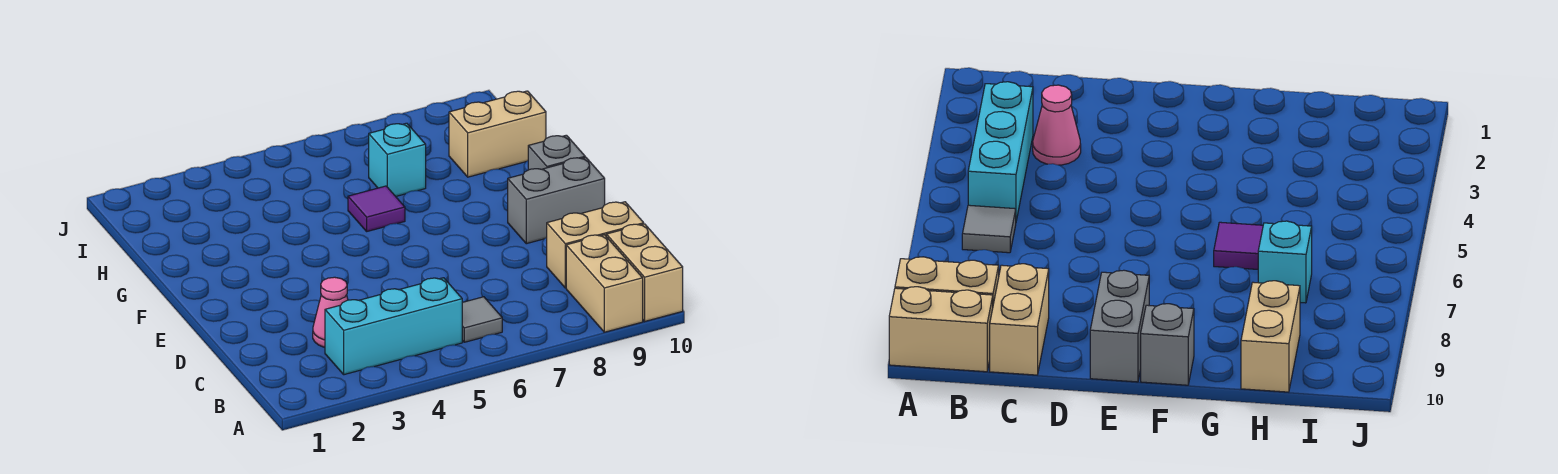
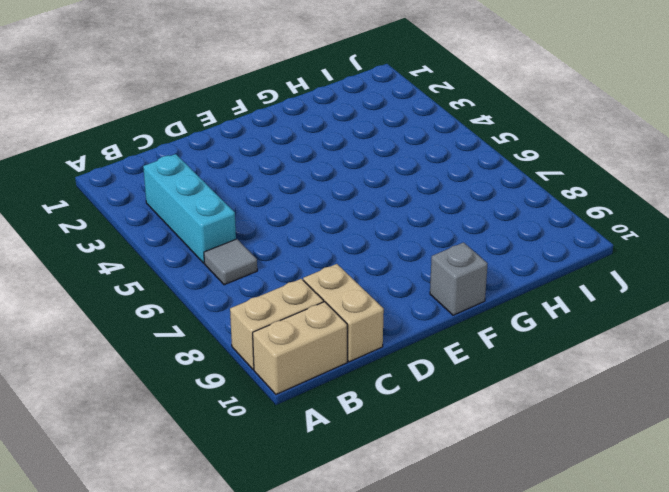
none -> pink cone C3 level 1
none -> grey brick E9:E10 level 1

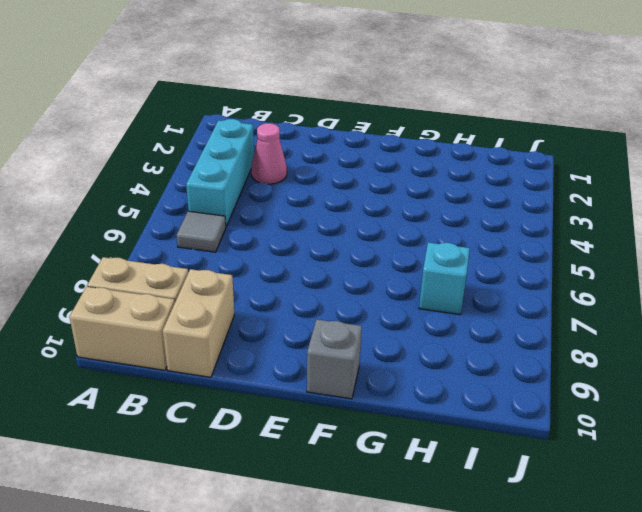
none -> grey brick E9:E10 level 1
none -> purple tile G6 level 1

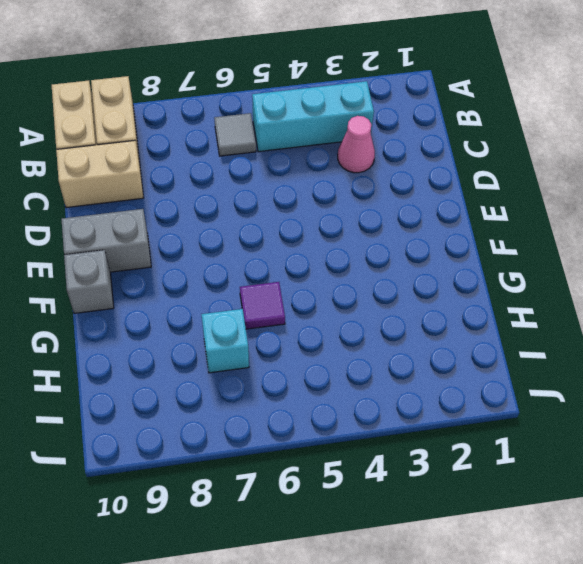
none -> tan brick H9:H10 level 1

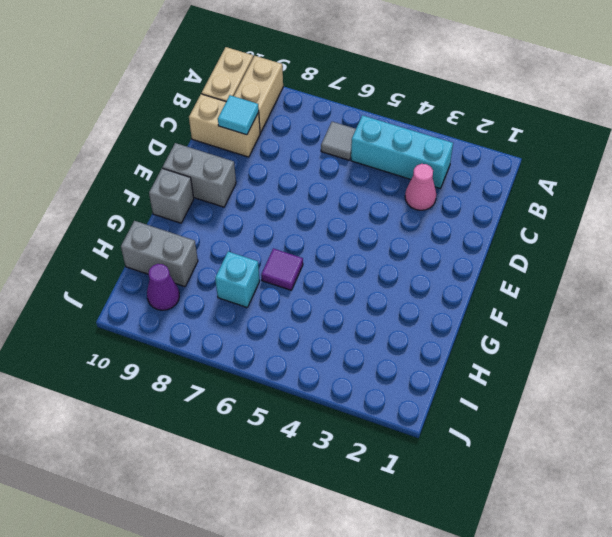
cyan tile C9 level 2 -> none
grey brick H9:H10 level 1 -> tan brick H9:H10 level 1
purple cone I9 level 1 -> none

